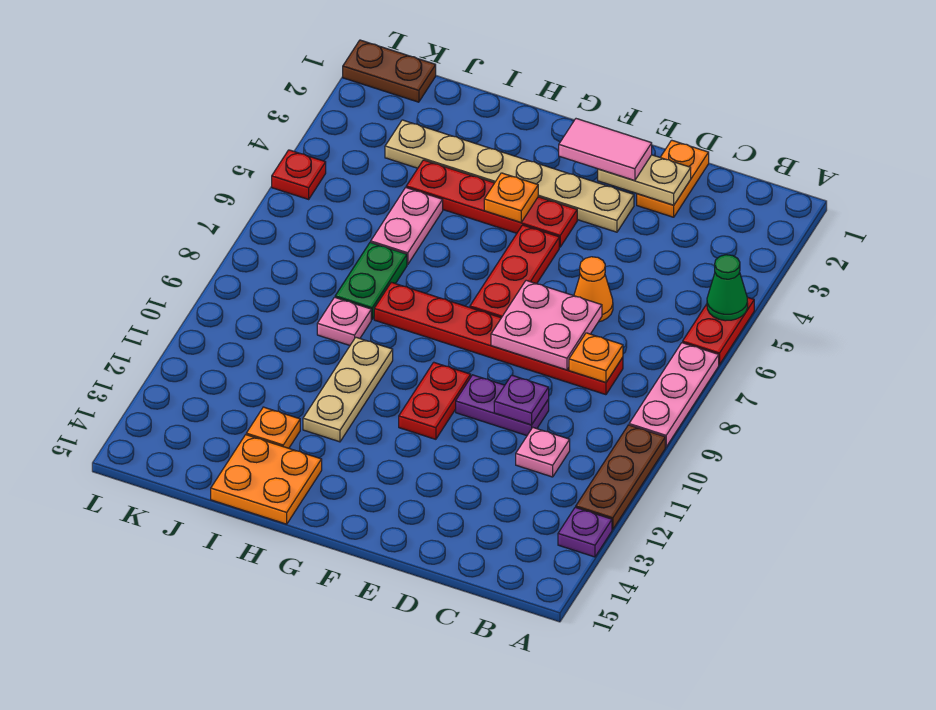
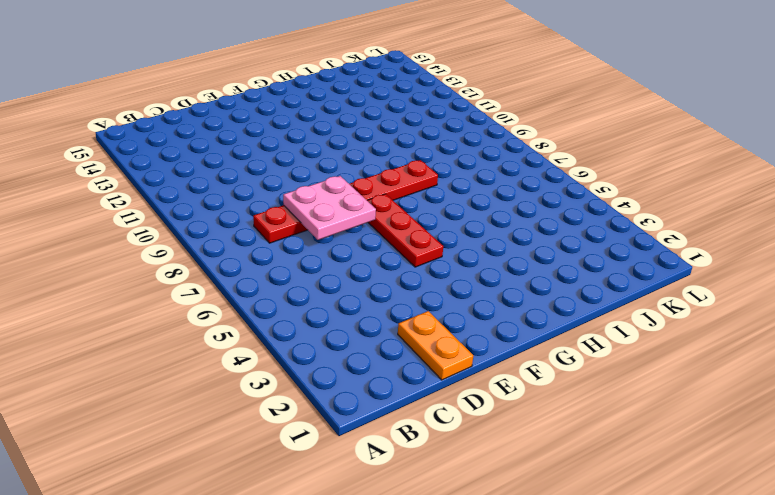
none -> red plate A5:A6 level 1
none -> pink plate A7:A9 level 1
none -> brown plate A10:A12 level 1

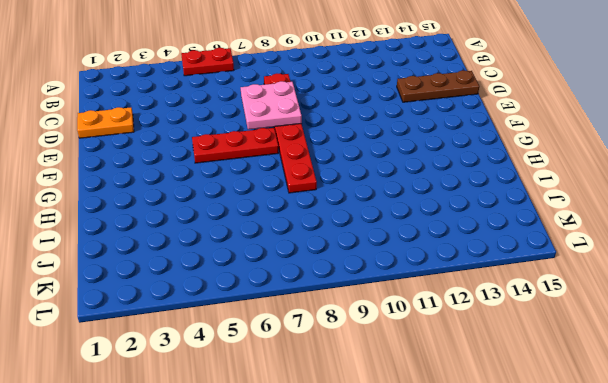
brown plate D13:D15 level 1 -> brown plate A10:A12 level 1
none -> pink plate A7:A9 level 1
none -> purple plate A13 level 1
none -> pink plate C11 level 1

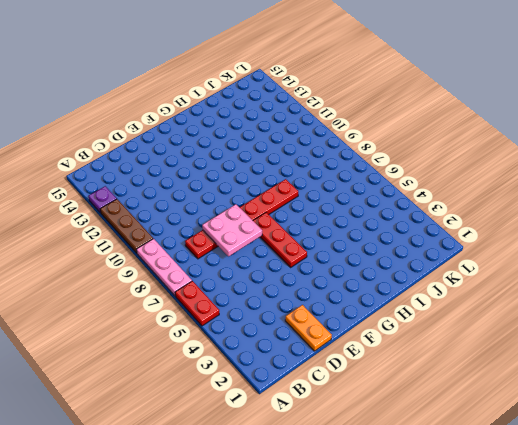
none -> pink plate C11 level 1
none -> orange cone D6 level 1
none -> purple plate D10:E10 level 1

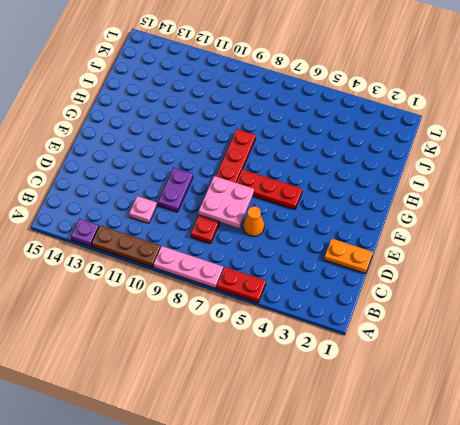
none -> tan plate E3:J3 level 1
none -> red plate F4:I4 level 1
none -> red plate F10:F11 level 1

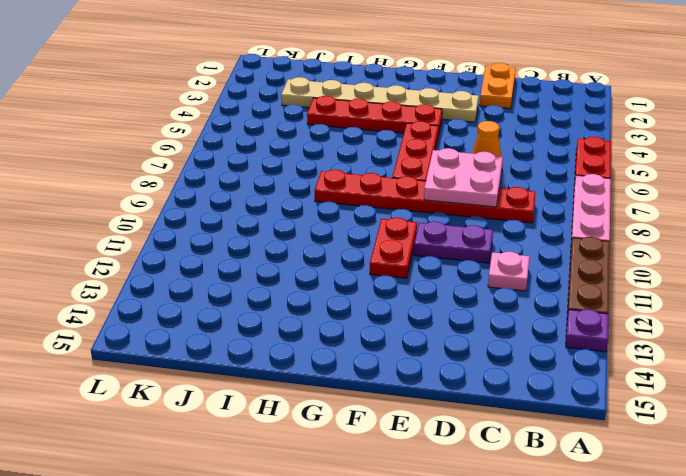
none -> tan plate H10:H12 level 1
none -> orange plate H14:I15 level 1
none -> pink plate I5:I6 level 1

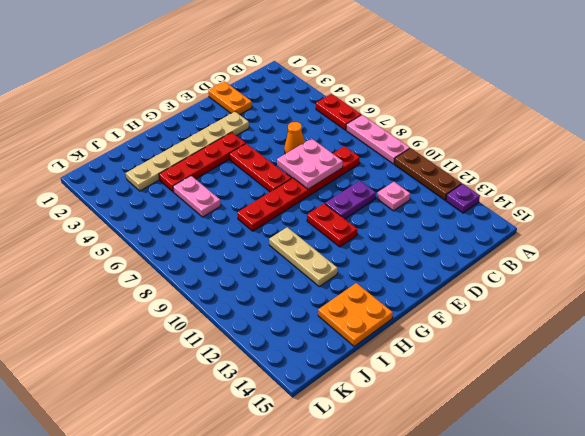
none -> green plate I7:I8 level 1
none -> pink plate I9 level 1
none -> orange plate I13 level 1

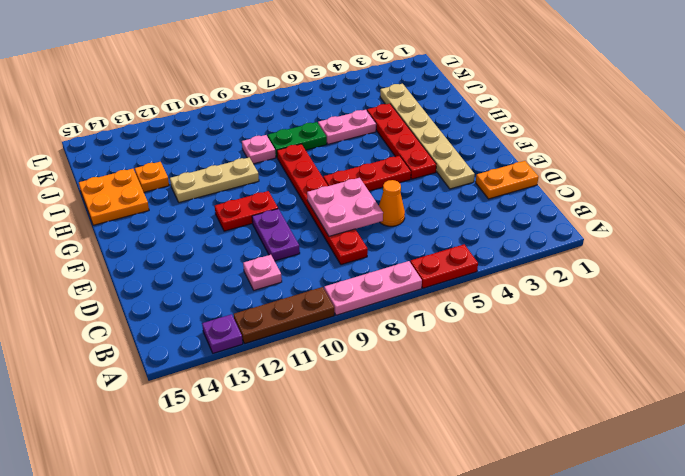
none -> brown plate K1:L1 level 1
none -> red plate L5 level 1
none -> green cone A5 level 2

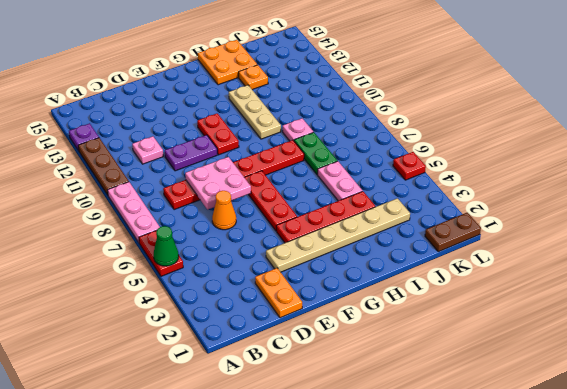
none -> orange plate C8 level 2
none -> tan plate D2:E2 level 2
none -> purple plate D10 level 2

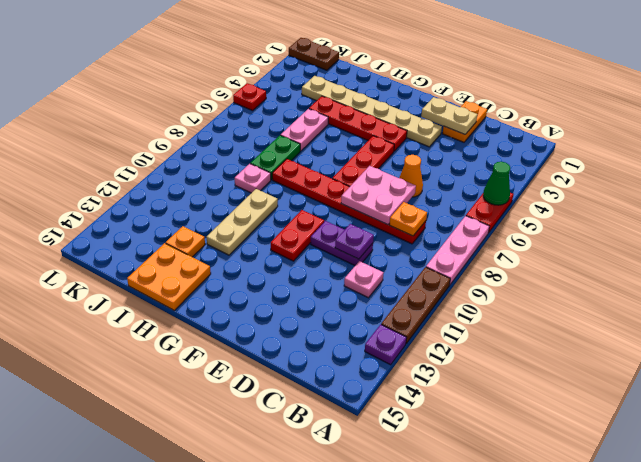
none -> orange plate G4 level 2
none -> pink tile E2:F2 level 3

